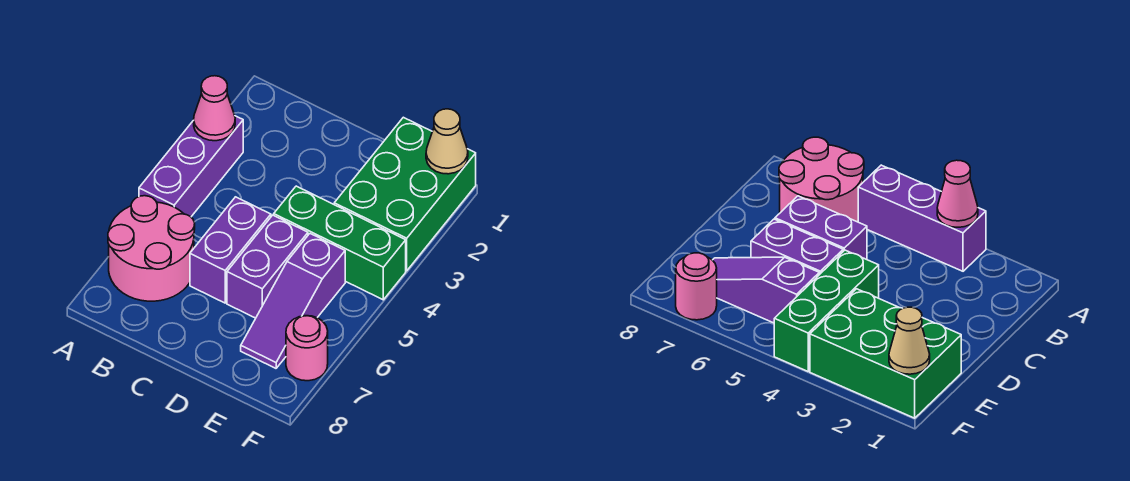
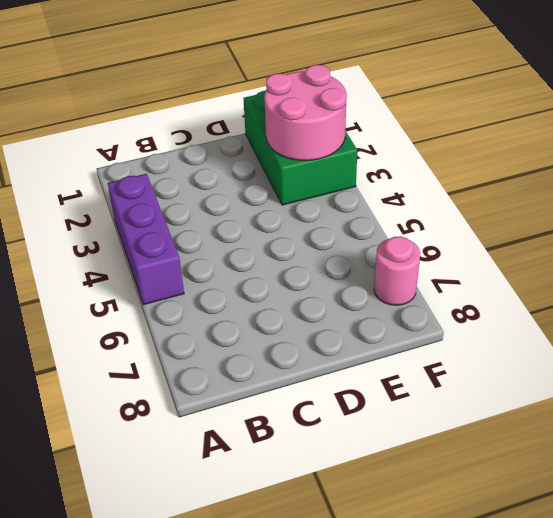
pink round brick E2:F3 level 2 -> pink round brick A6:B7 level 1
none -> purple brick C5:C6 level 1
none -> green brick D4:F4 level 1

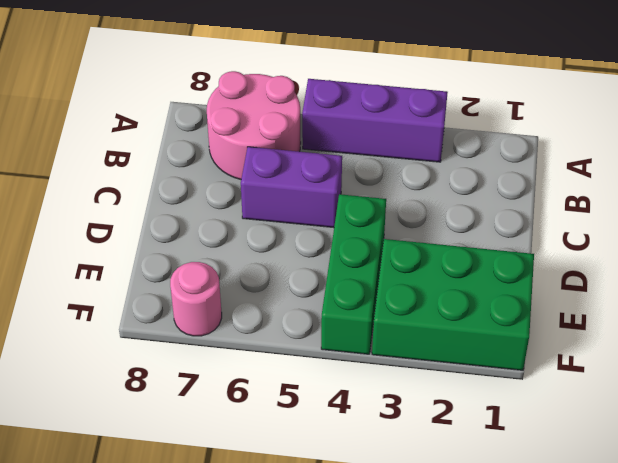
none -> purple brick D5:D6 level 1
none -> purple slope E5:E7 level 1 top 5

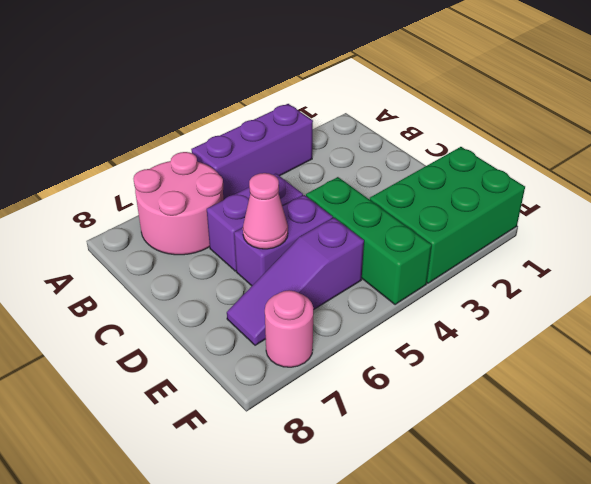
pink cone D6 level 2 -> pink cone A3 level 2
none -> tan cone F1 level 2

